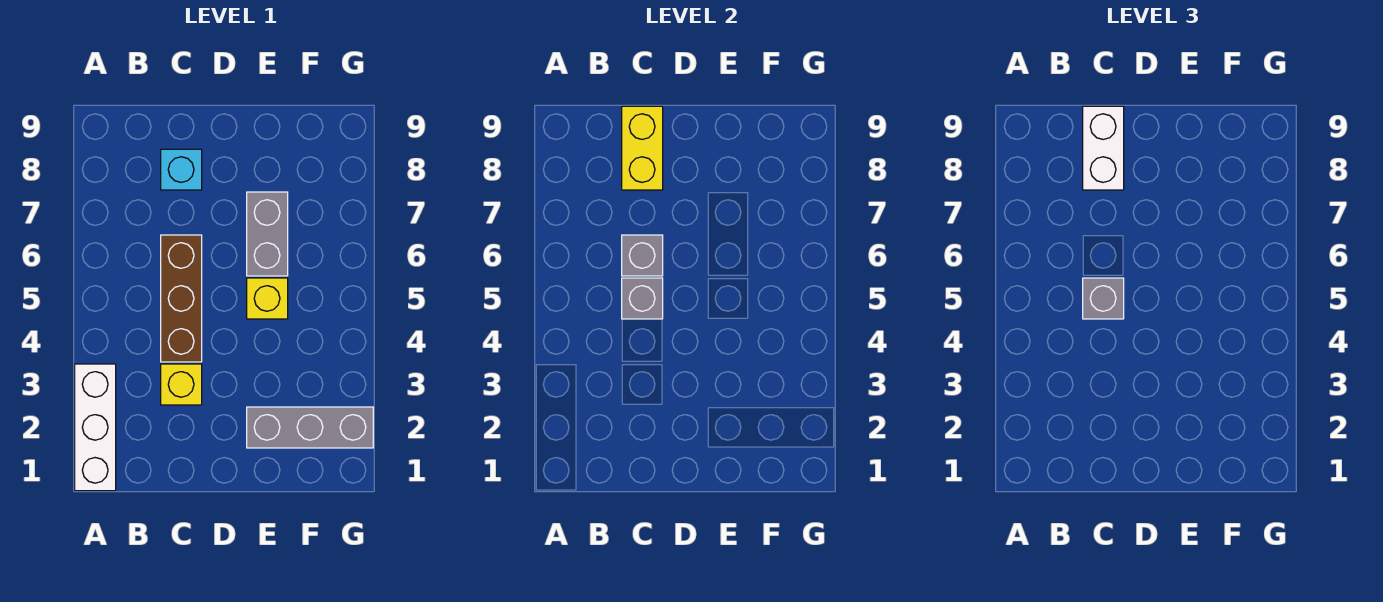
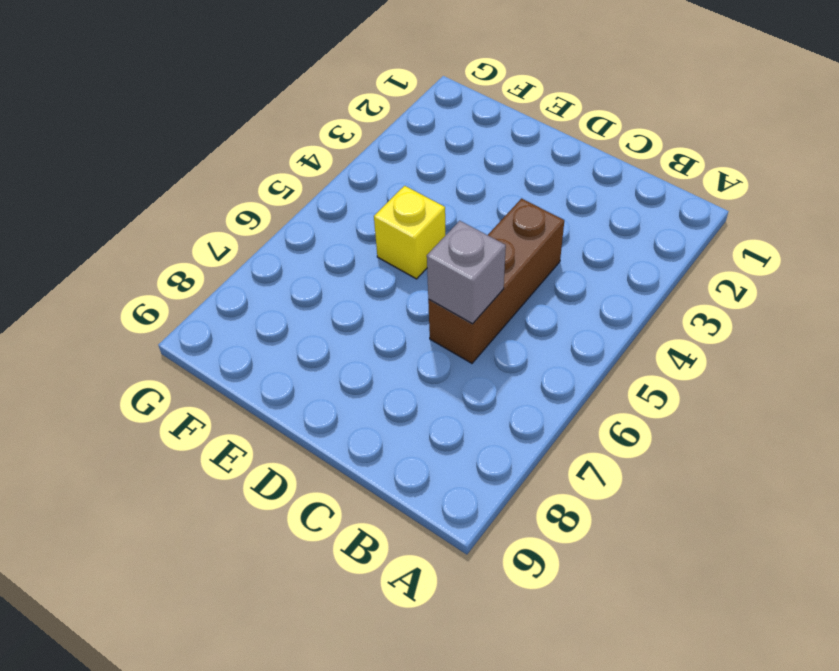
none -> white brick A1:A3 level 1
none -> yellow brick C3 level 1
none -> cyan brick C8 level 1

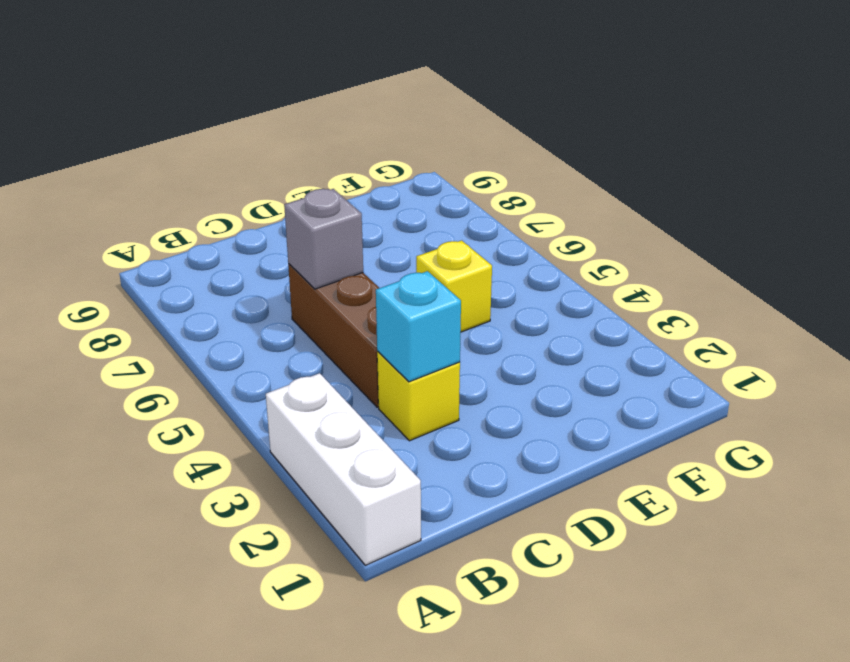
cyan brick C3 level 2 -> cyan brick C8 level 1
none -> grey brick E2:G2 level 1
none -> grey brick E6:E7 level 1
none -> grey brick C5 level 2

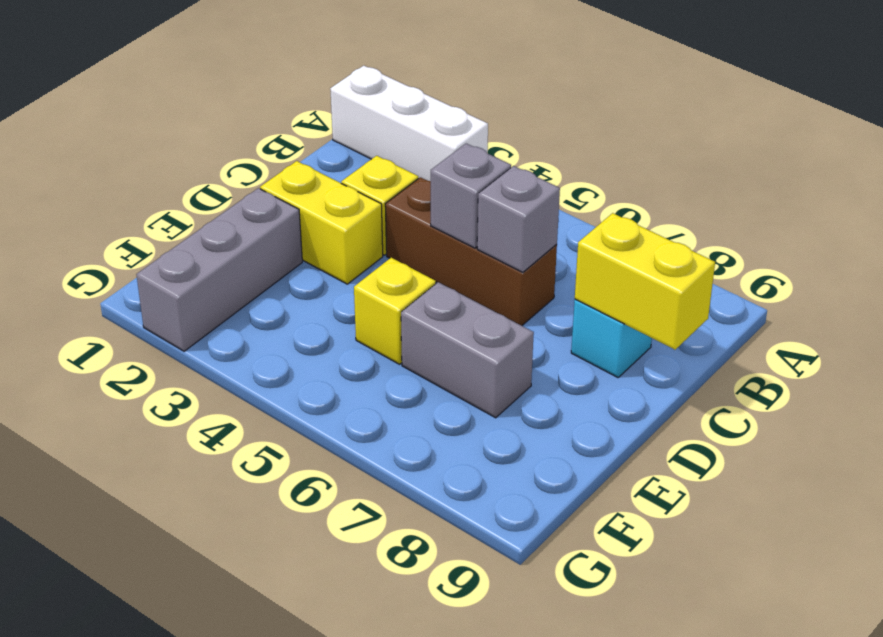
yellow brick D2:D3 level 1 -> none
none -> grey brick C5 level 3
none -> white brick C8:C9 level 3

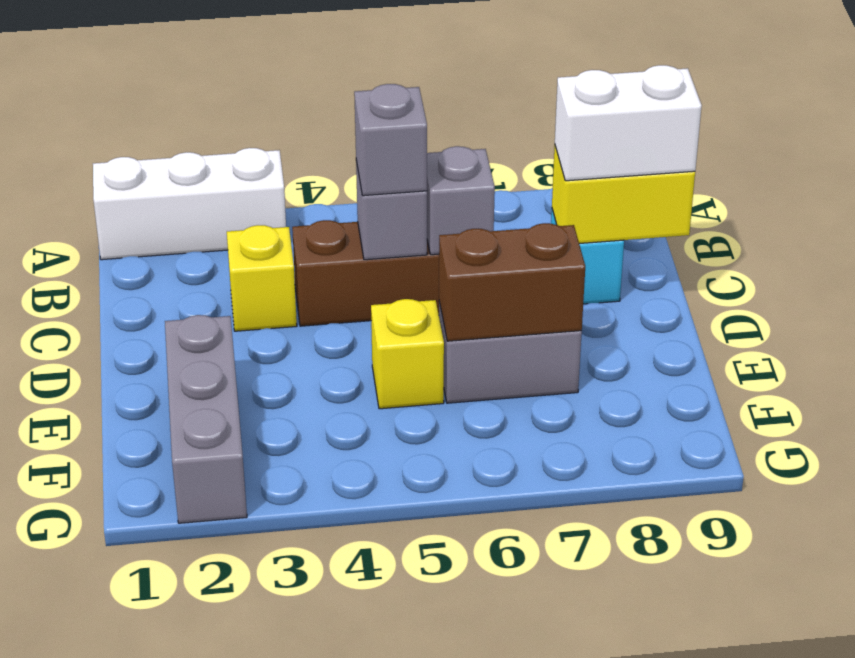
brown brick E6:E7 level 2 -> none

